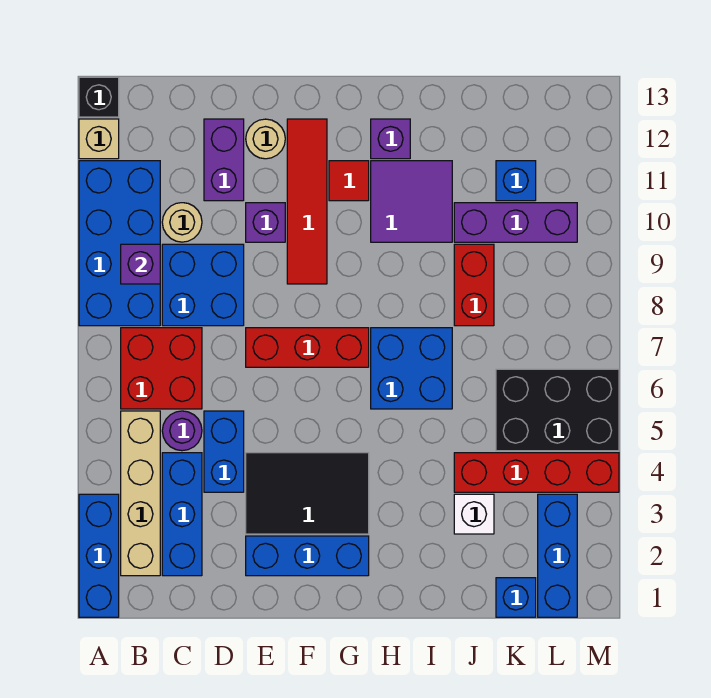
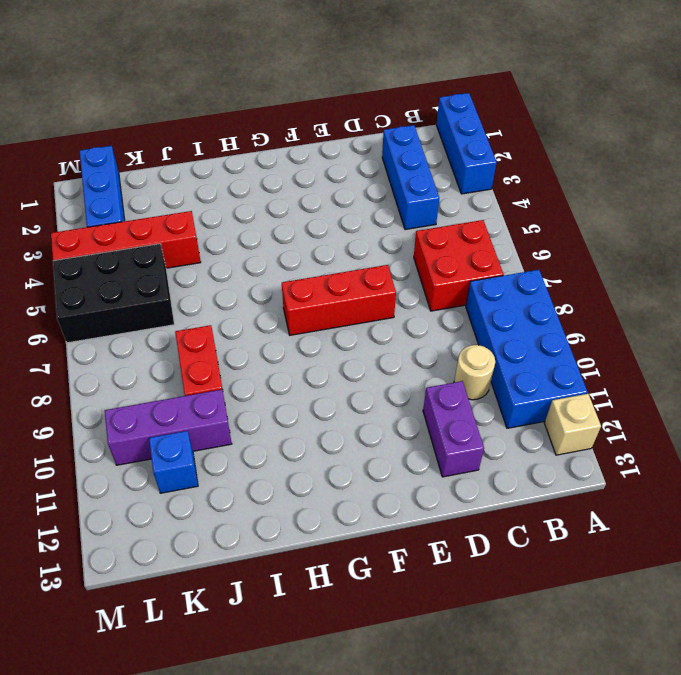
none -> black brick A13 level 1
none -> tan brick B2:B5 level 1
none -> purple round brick C5 level 1
none -> blue brick C8:D9 level 1

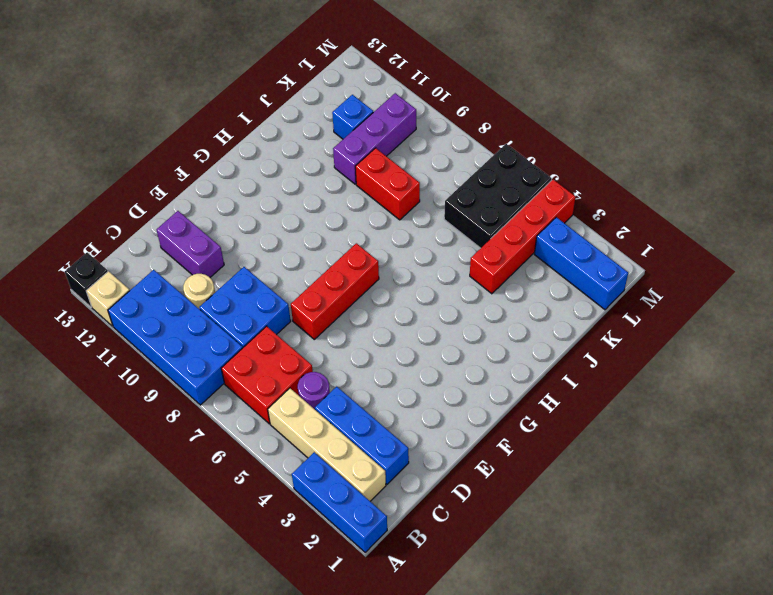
none -> blue brick D4:D5 level 1
none -> blue brick E2:G2 level 1
none -> black tile E3:G4 level 1
none -> purple brick E10 level 1

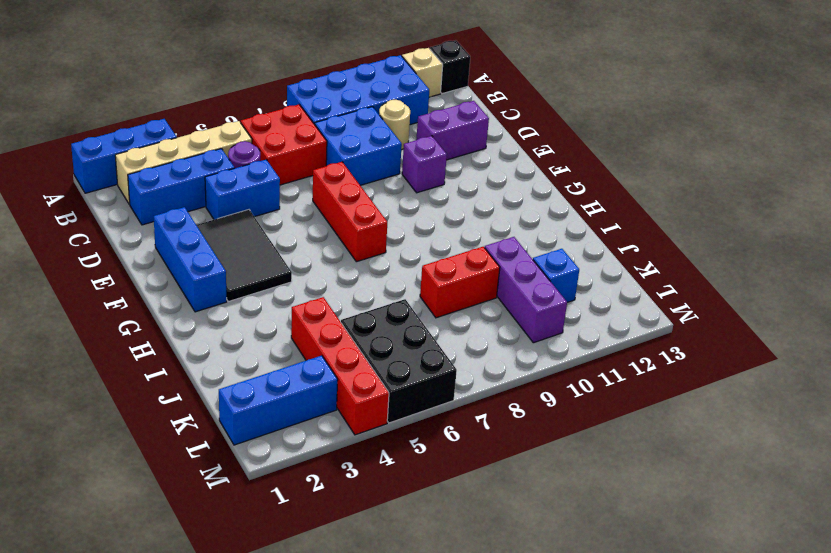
none -> tan round brick E12 level 1
none -> red tile F9:F12 level 1
none -> red tile G11 level 1
none -> blue brick H6:I7 level 1

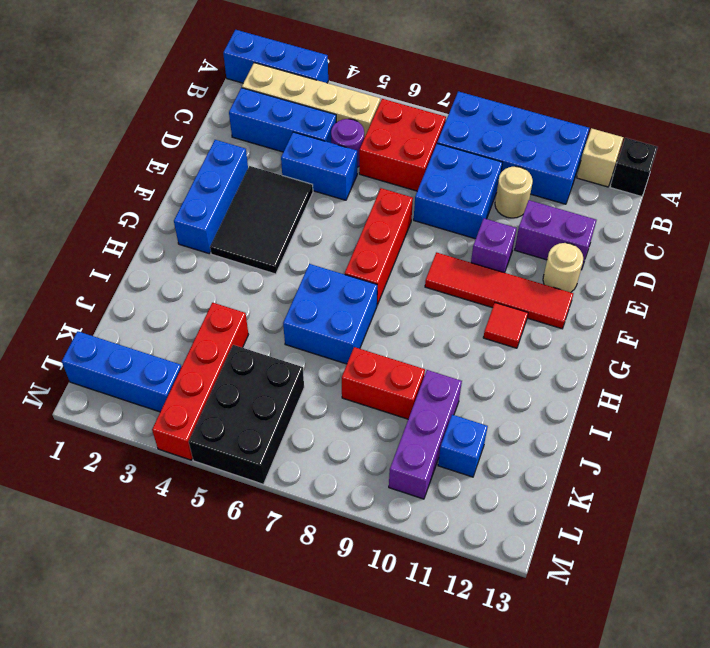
none -> purple tile H10:I11 level 1
none -> purple brick H12 level 1
none -> white brick J3 level 1
none -> blue brick K1 level 1

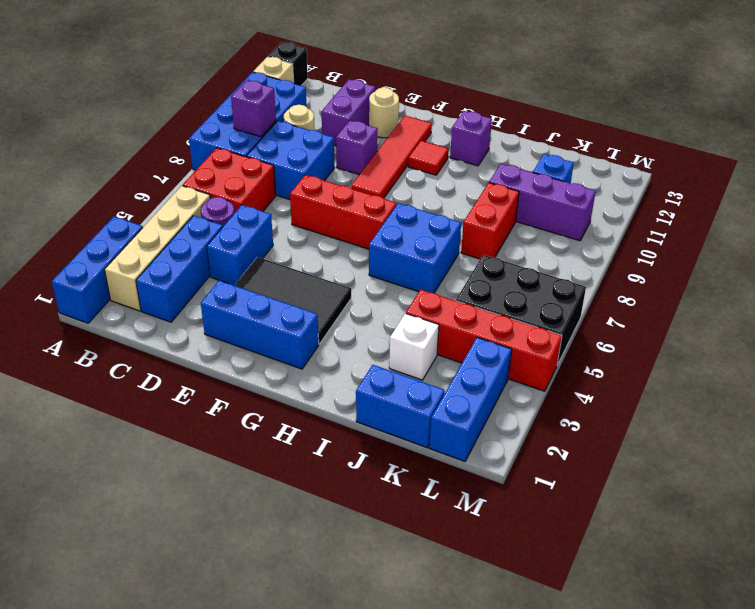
blue brick J1:K1 level 1 -> blue brick K1 level 1
none -> purple tile H10:I11 level 1

